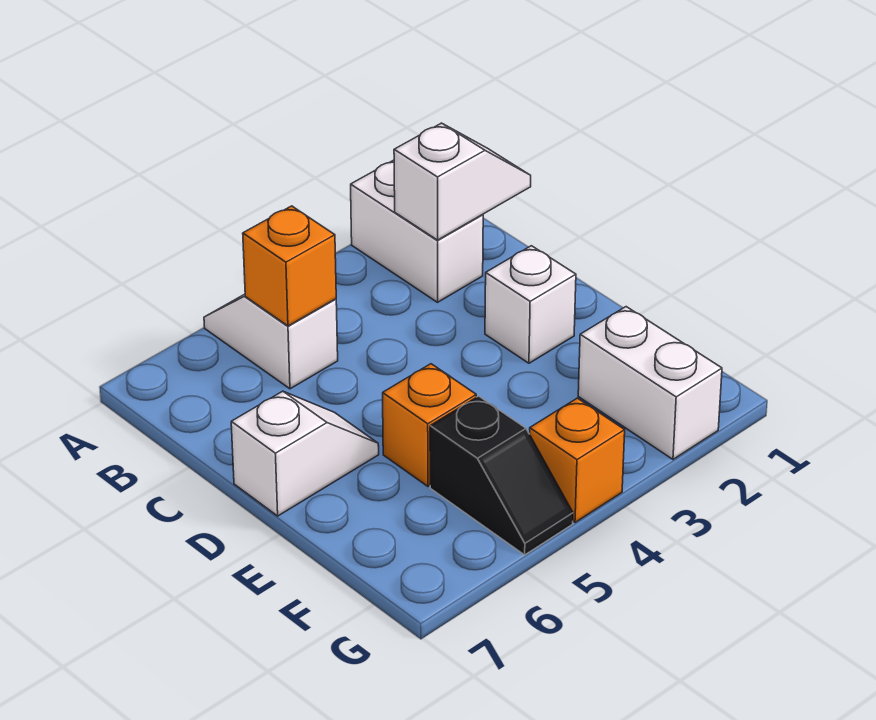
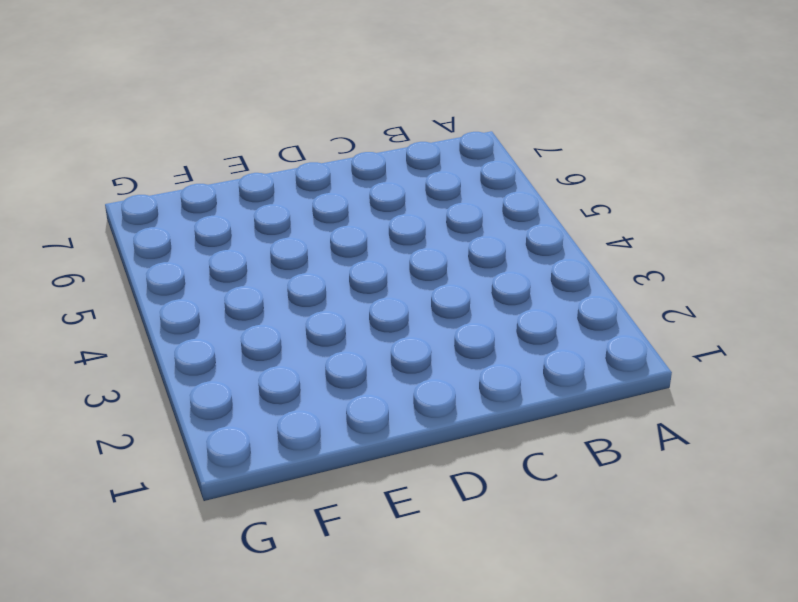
none -> white brick A2:B2 level 1
none -> white slope A5:B5 level 1 top B

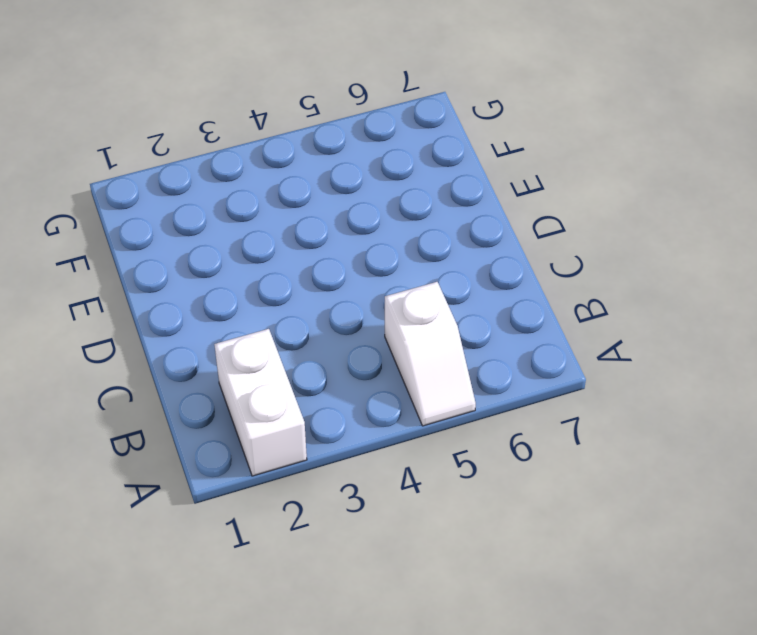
none -> white brick D2 level 1
none -> white slope D6:D7 level 1 top 7

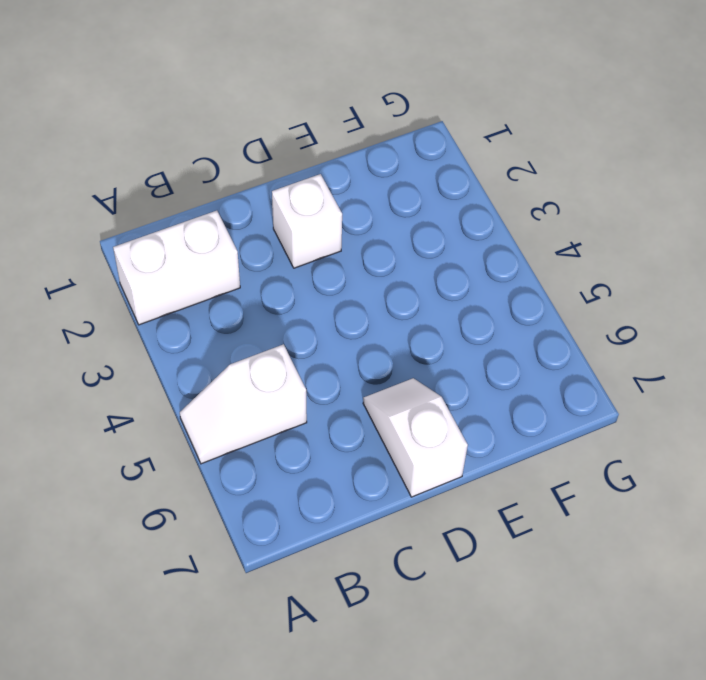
none -> orange brick E5 level 1
none -> white brick F2:G2 level 1

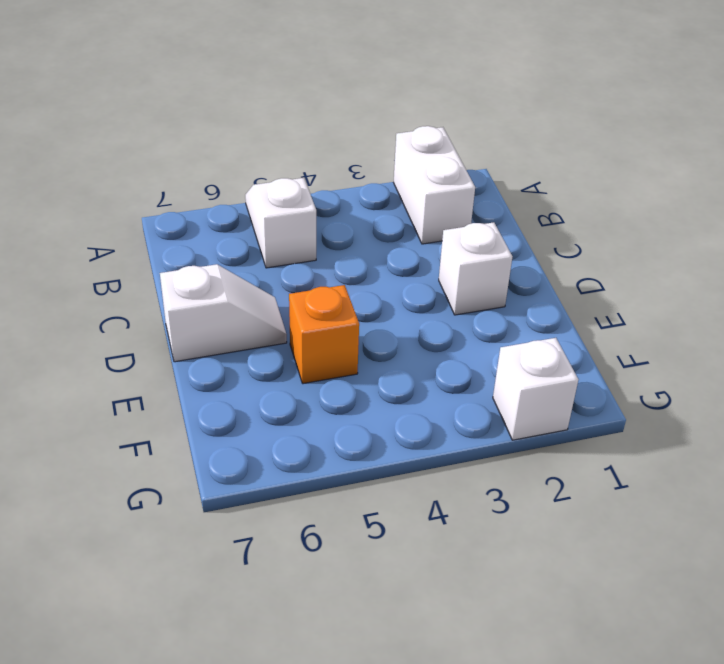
white brick G2 level 1 -> white brick F2:G2 level 1
none -> black slope F5:G5 level 1 top F
none -> orange brick G4 level 1

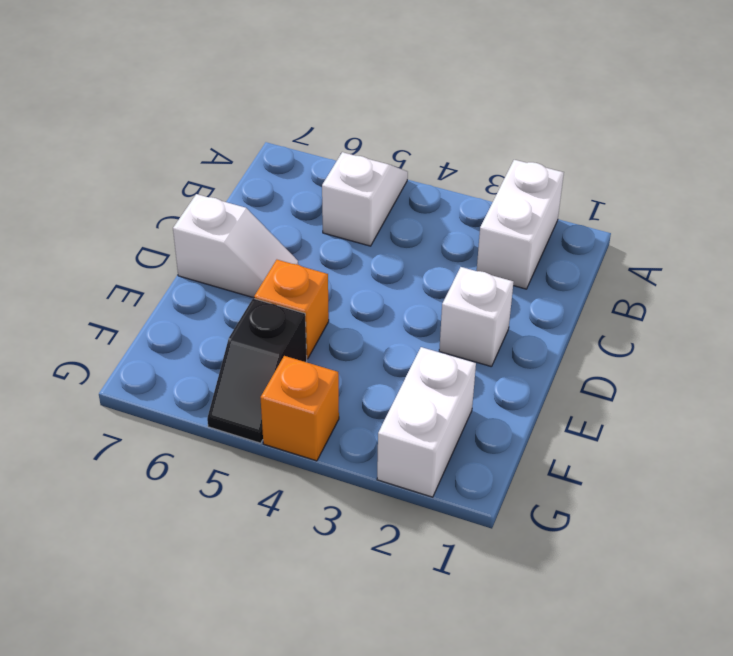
none -> white slope B1:B2 level 2 top 2
none -> orange brick B5 level 2

